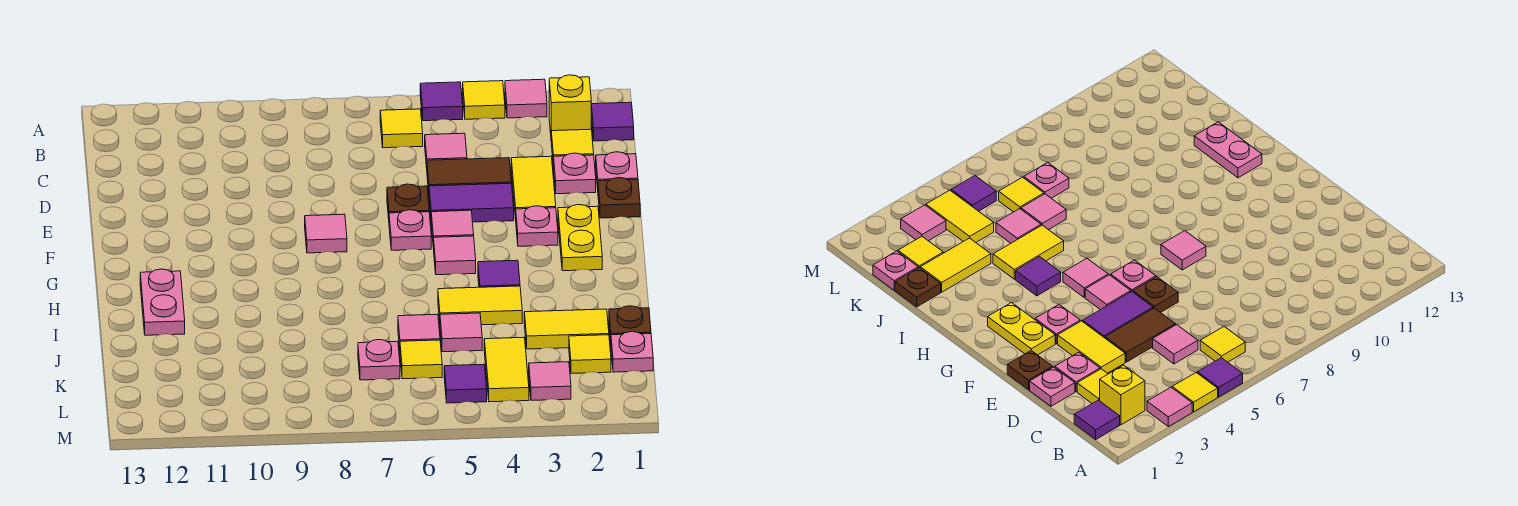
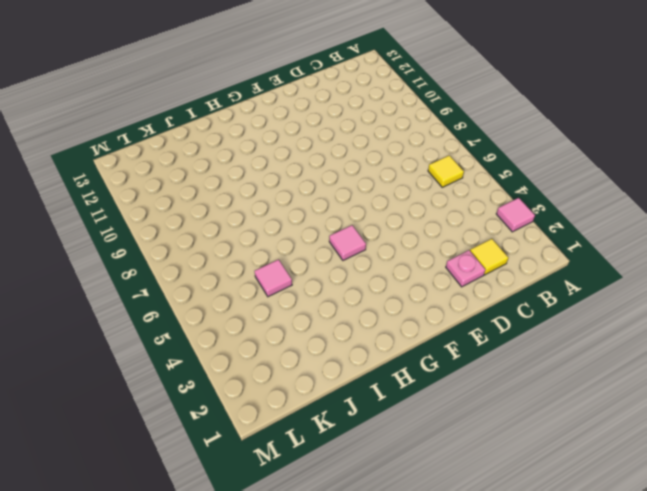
none -> yellow tile A4 level 1
none -> purple tile A5 level 1
none -> purple tile B1 level 1
none -> yellow brick B2 level 1

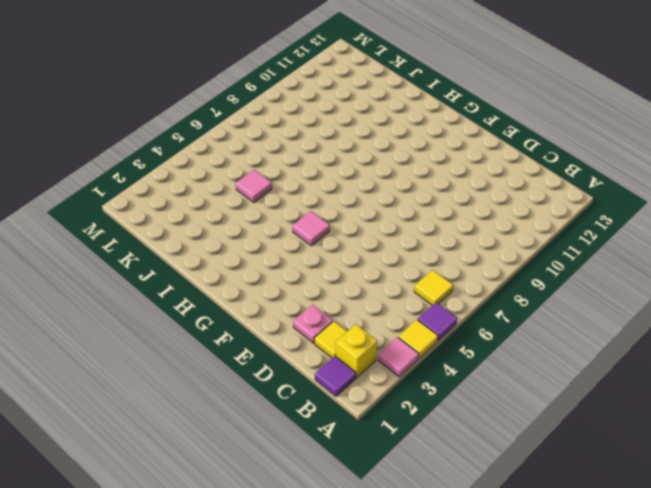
none -> pink tile C5 level 1
none -> pink plate D1 level 1
none -> yellow tile D3:E3 level 1
none -> brown tile D4:D5 level 1

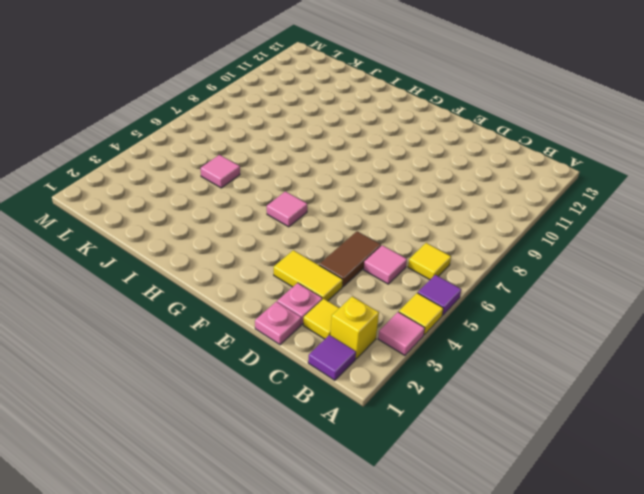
none -> brown plate E1 level 1
none -> purple tile E4:E5 level 1
none -> brown plate E6 level 1
none -> yellow plate F2:G2 level 1

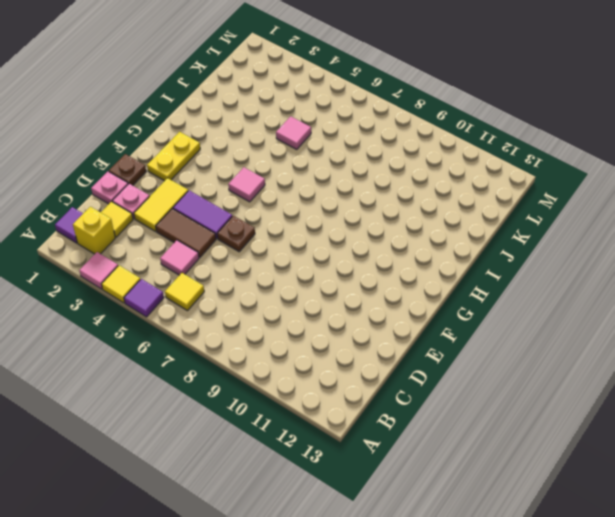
none -> pink plate F3 level 1
none -> pink tile F5 level 1
none -> pink plate F6 level 1
none -> pink tile F8 level 1

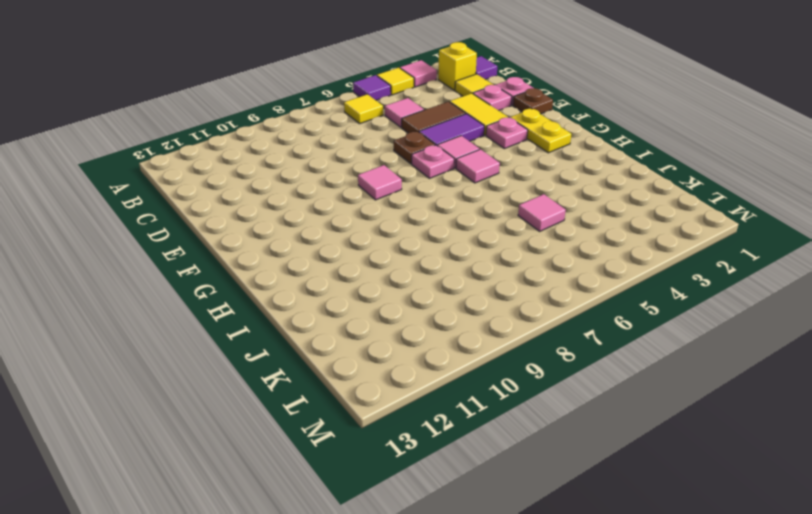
none -> purple tile H4 level 1
none -> pink plate H12:I12 level 1
none -> yellow tile I4:I5 level 1
none -> brown plate J1 level 1

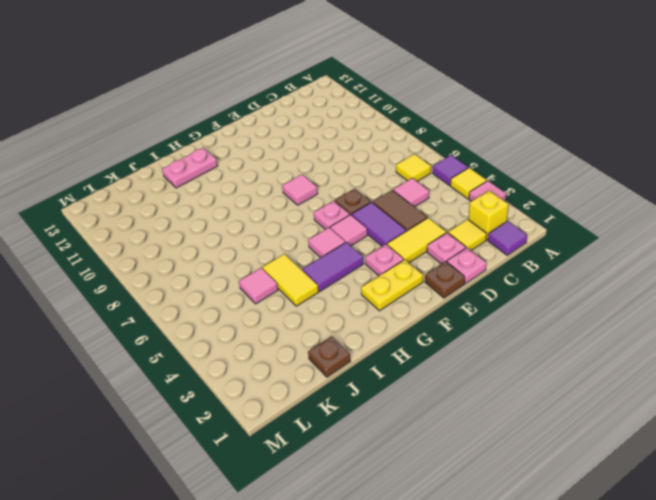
purple tile G4:H4 level 1 -> purple tile H4 level 1
none -> yellow tile J2:J3 level 1
none -> pink tile J6 level 1
none -> pink plate K1 level 1
none -> yellow tile K2 level 1

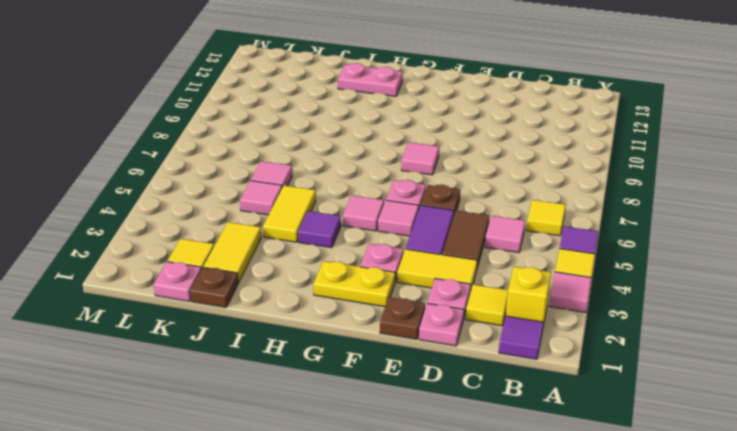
none -> yellow tile K4:L4 level 1
none -> yellow tile K6 level 1
none -> pink plate K7 level 1
none -> pink tile L3 level 1

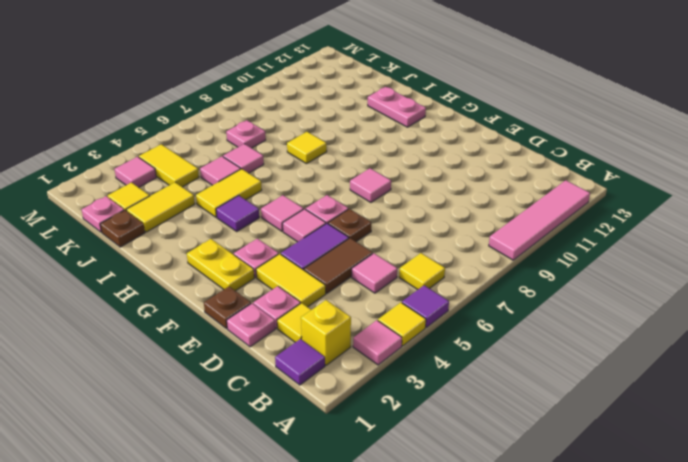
pink tile A9:A12 level 1 -> none
yellow tile I8 level 1 -> yellow tile K6 level 1
none -> purple tile L5 level 1

